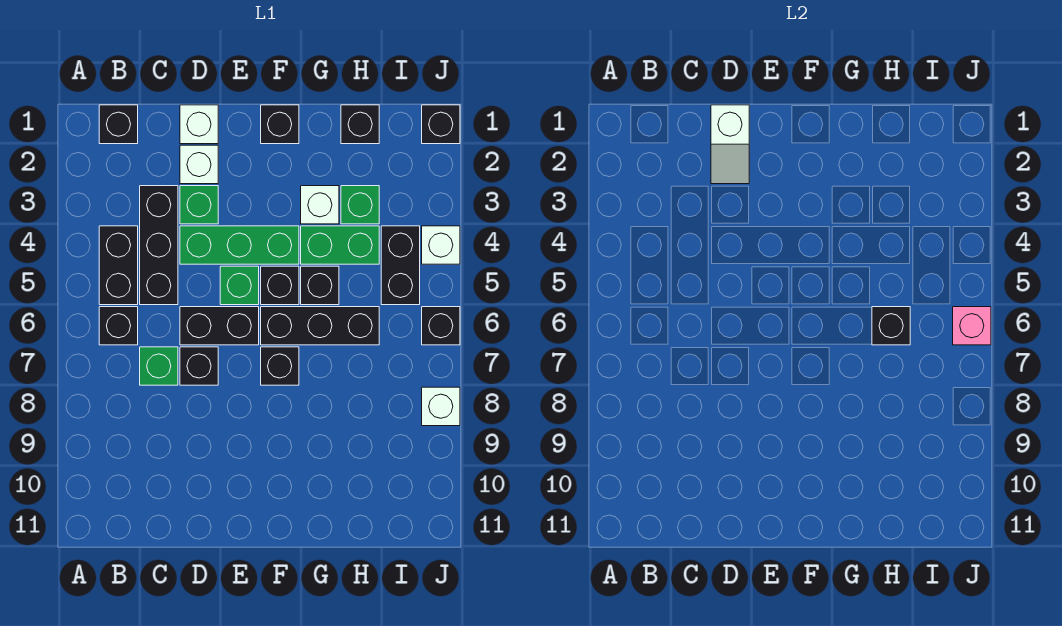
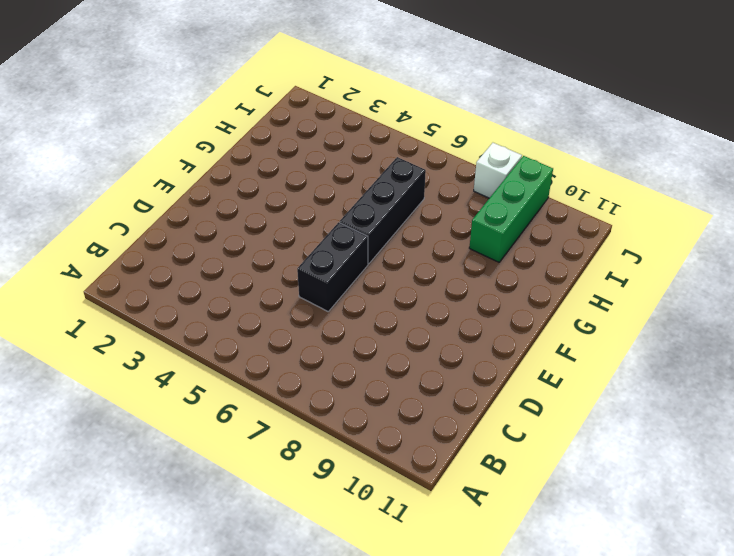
green brick H9:J9 level 1 -> green brick D4:F4 level 1
none -> black brick B1 level 1
none -> black brick B4:B5 level 1
none -> black brick B6 level 1

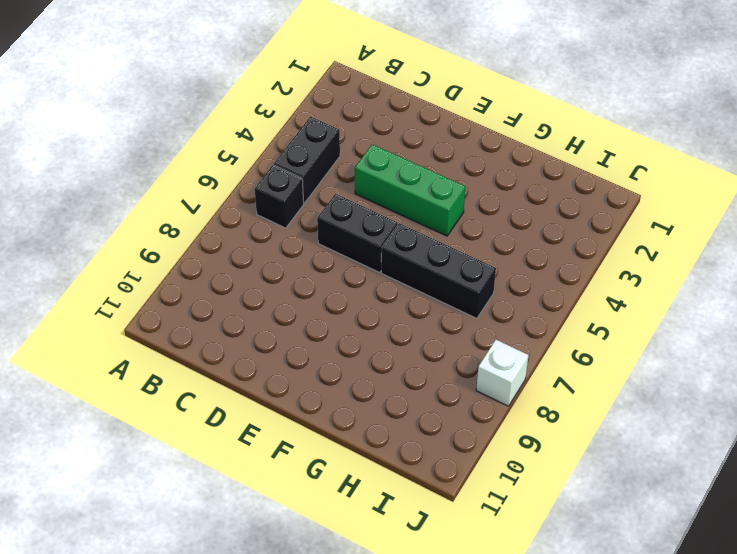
none -> black brick B1 level 1
none -> black brick C3:C5 level 1
none -> green brick C7 level 1

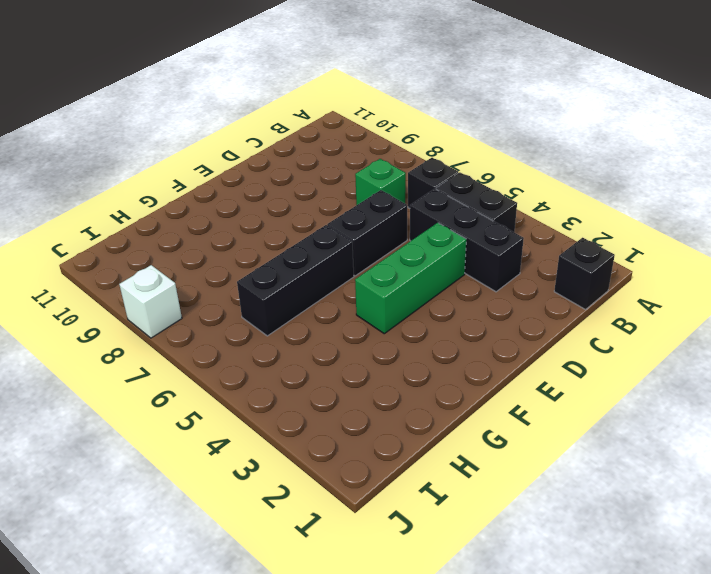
none -> white brick D1 level 1
none -> white brick D2 level 1
none -> green brick D3 level 1

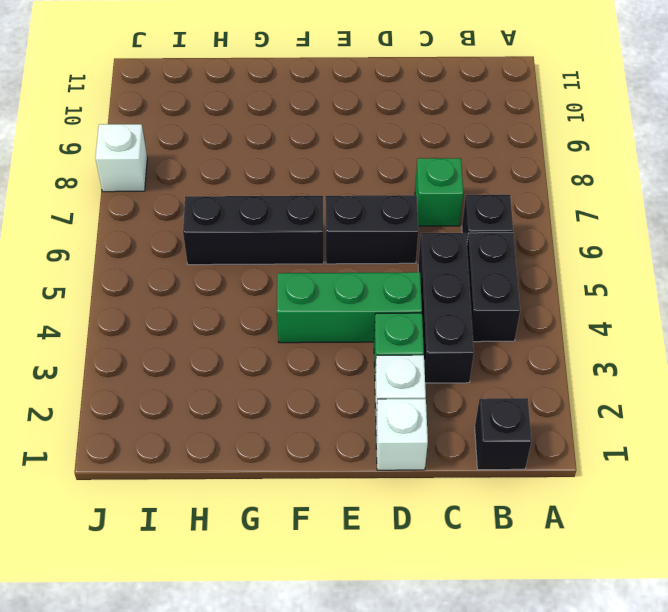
none -> black brick D7 level 1
none -> green brick E5 level 1
none -> black brick F1 level 1

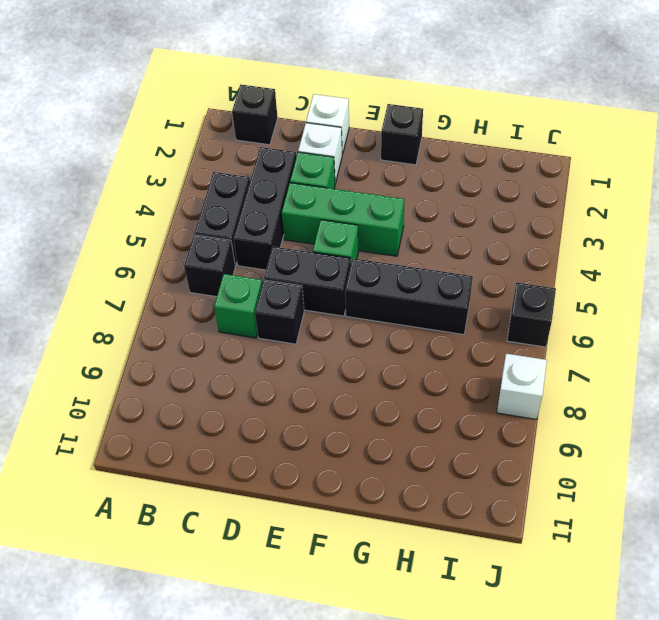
none -> black brick F5 level 1
none -> black brick F7 level 1
none -> white brick G3 level 1

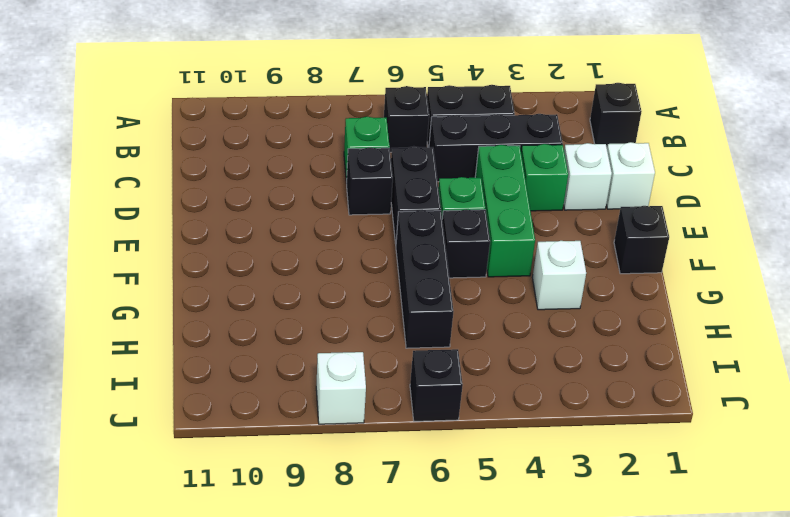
none -> black brick F7 level 1
none -> green brick G4:H4 level 1
none -> black brick G5 level 1

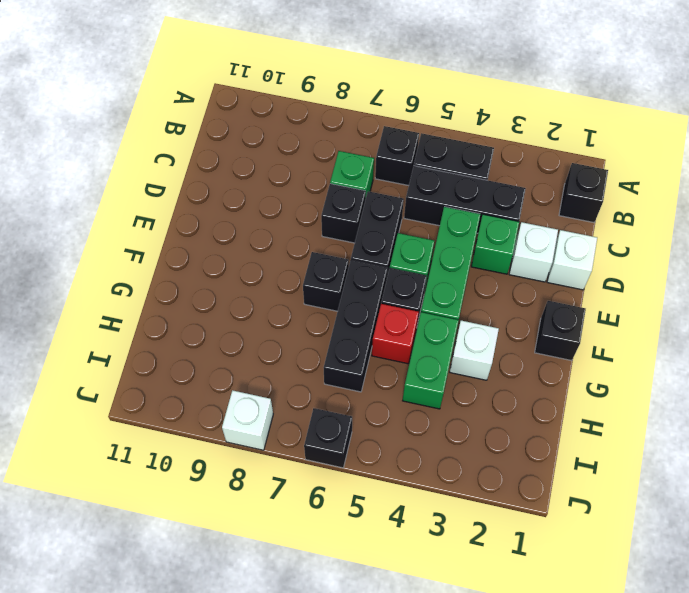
red brick G5 level 1 -> black brick G5 level 1
none -> black brick H1 level 1
none -> green brick H3 level 1
none -> black brick I4:I5 level 1

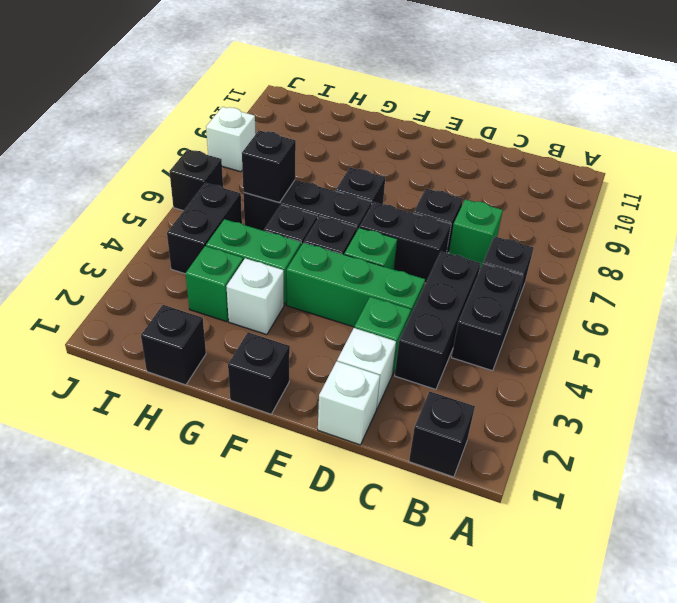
none -> black brick J1 level 1
none -> white brick J4 level 1
none -> white slope D1:D2 level 2 top 1

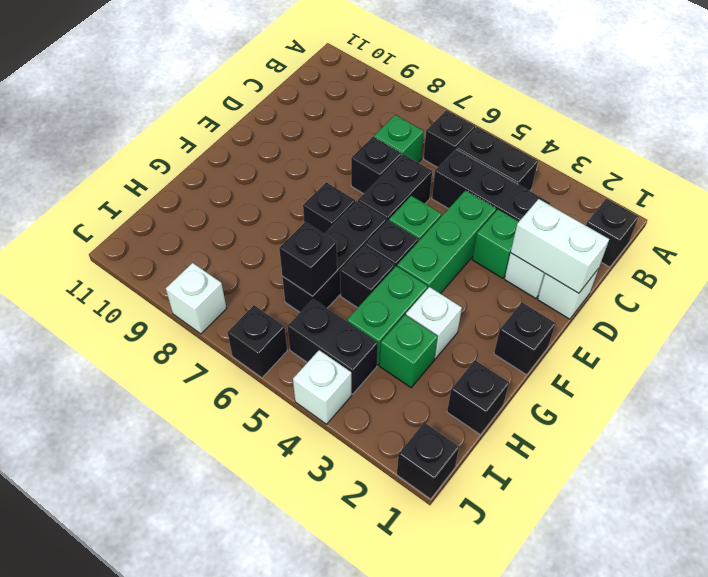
white brick D1:D2 level 2 -> white slope D1:D2 level 2 top 1
none -> pink brick J6 level 2

